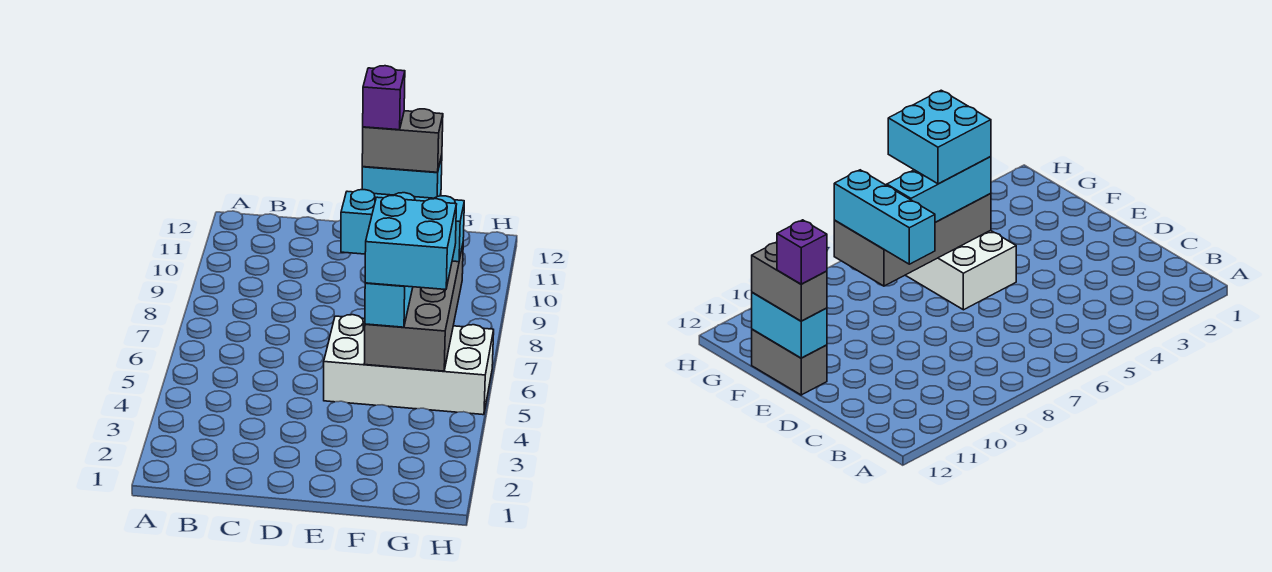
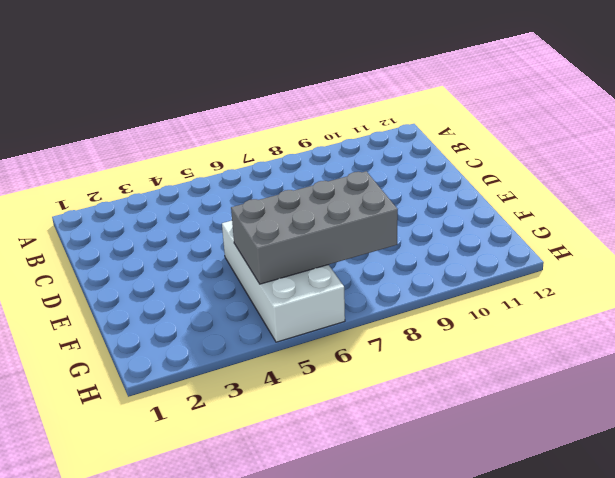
none -> grey brick E12:F12 level 1
none -> cyan brick E12:F12 level 2

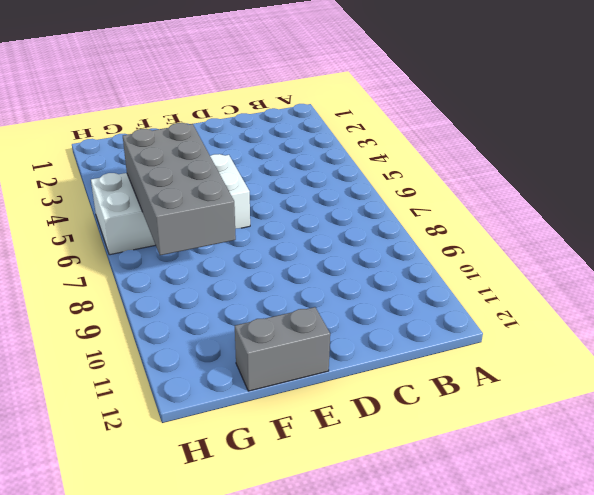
none -> cyan brick E12:F12 level 2
none -> cyan brick E8:G8 level 3

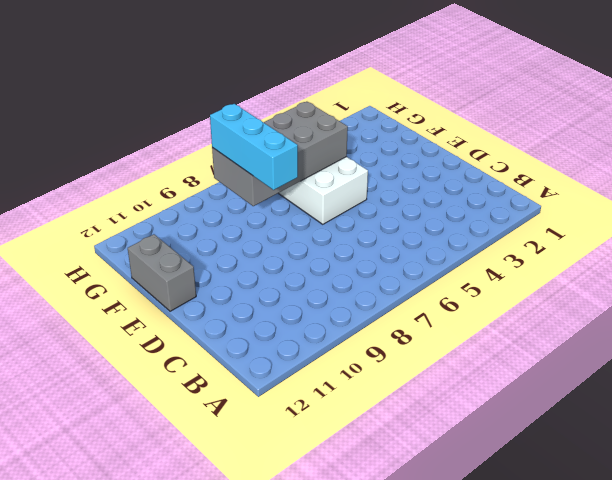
none -> cyan brick E12:F12 level 2
none -> grey brick E12:F12 level 3

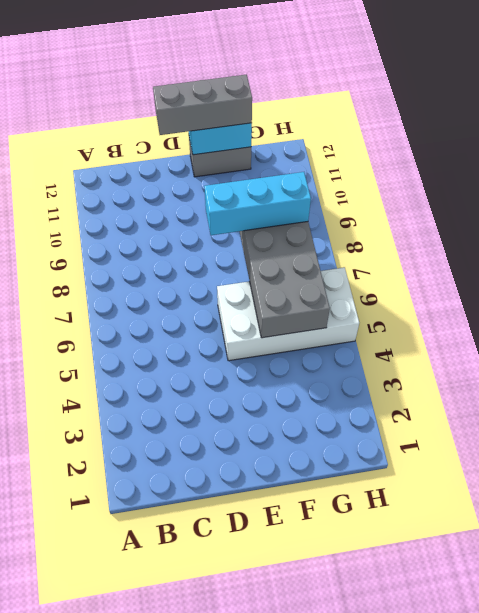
grey brick D12:F12 level 3 -> grey brick E12:F12 level 3
none -> cyan brick F5:F7 level 3
none -> purple brick E12 level 4

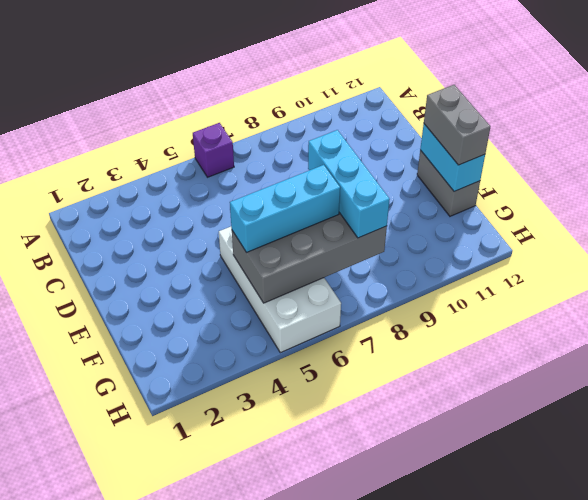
purple brick A6 level 1 -> purple brick E12 level 4
none -> cyan brick F5:G6 level 4

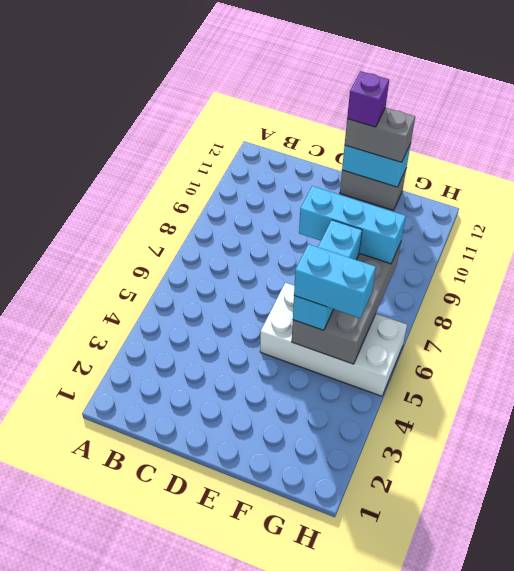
cyan brick F5:G5 level 4 -> cyan brick F5:G6 level 4

